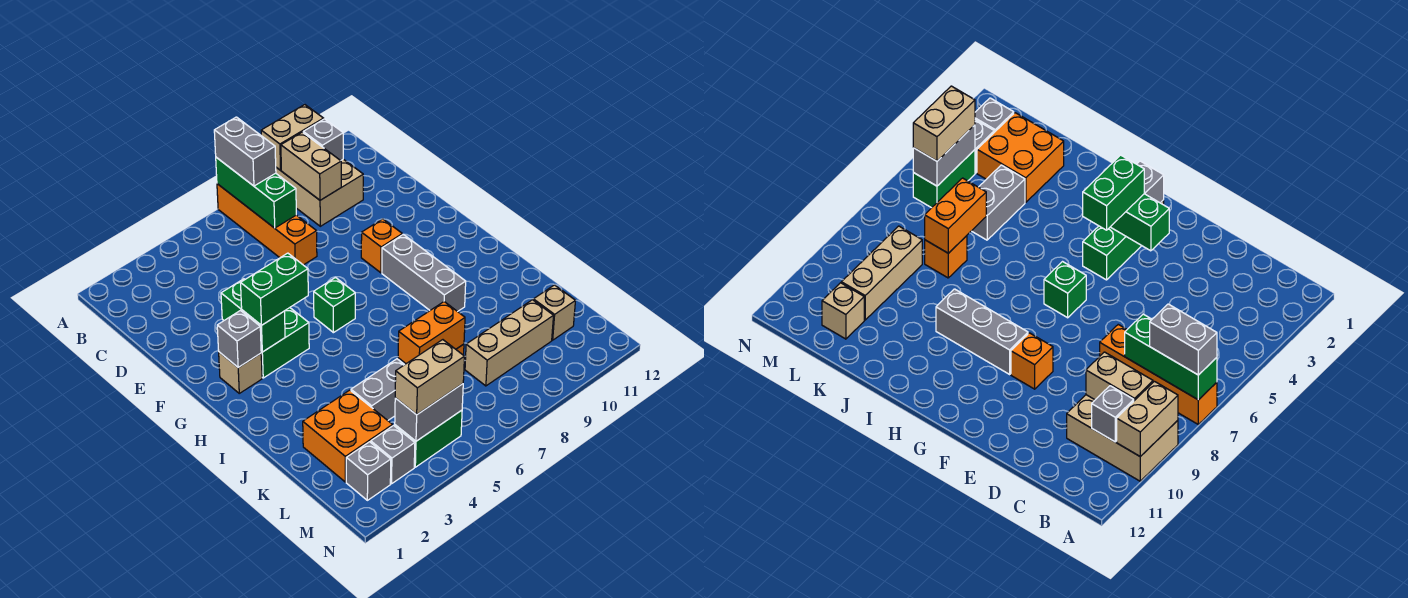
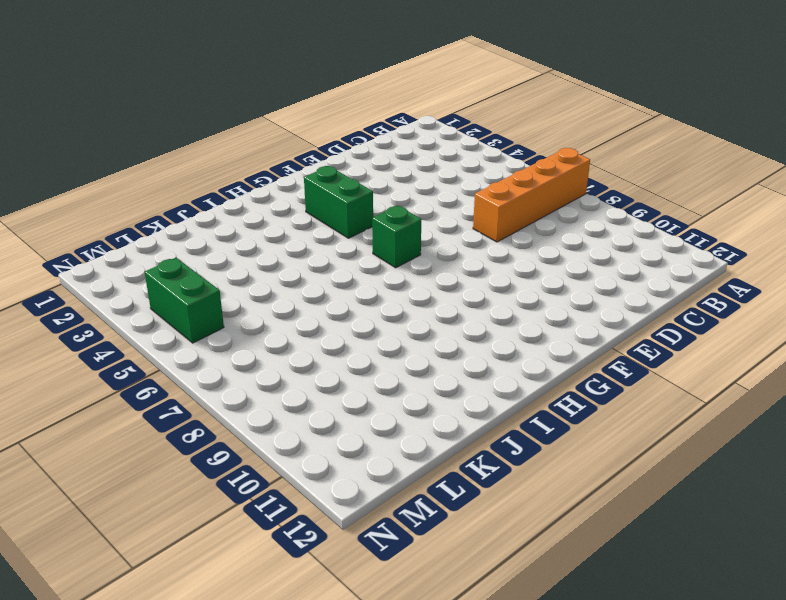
none -> tan brick A9:C10 level 1
none -> orange brick F9 level 1
none -> tan brick G2 level 1

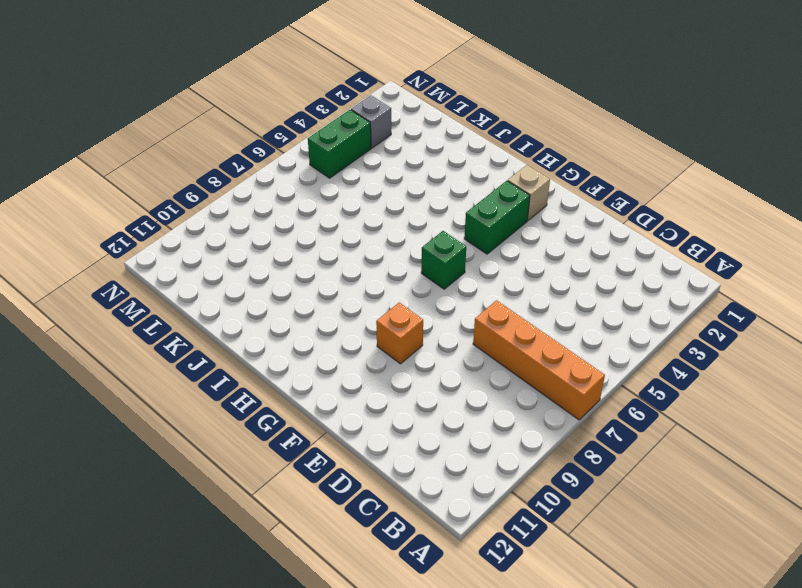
none -> tan brick A9:C10 level 1
none -> grey brick G9:I9 level 1
none -> orange brick K2:L3 level 1

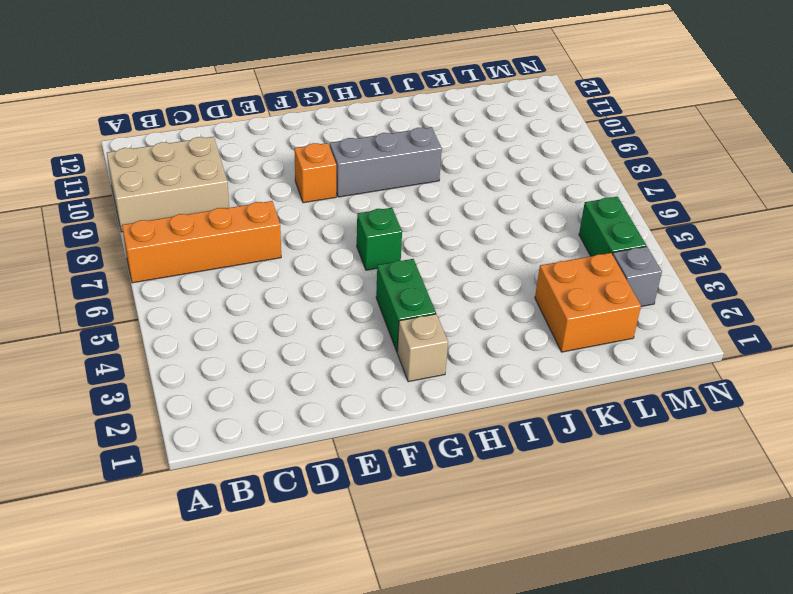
none -> grey brick K4:K5 level 1
none -> orange brick K7 level 1
none -> tan brick L8:L10 level 1

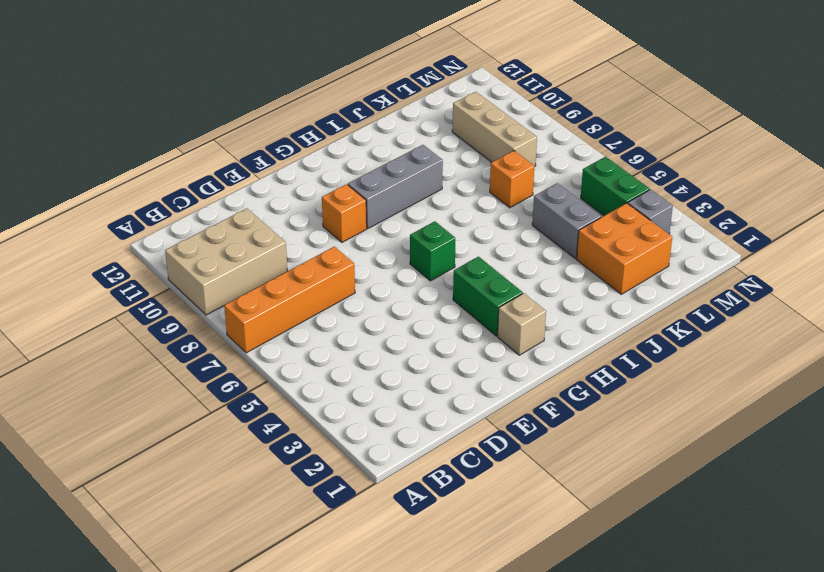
none -> tan brick L11 level 1
none -> grey brick M2 level 1
none -> green brick A7:C7 level 2

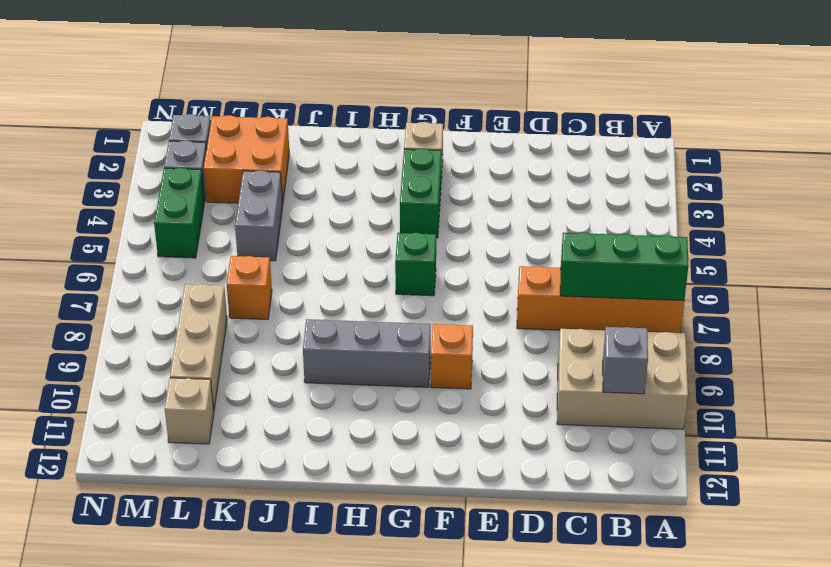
none -> tan brick A9:A10 level 2
none -> tan brick B9:C9 level 2
none -> green brick F3:G3 level 2

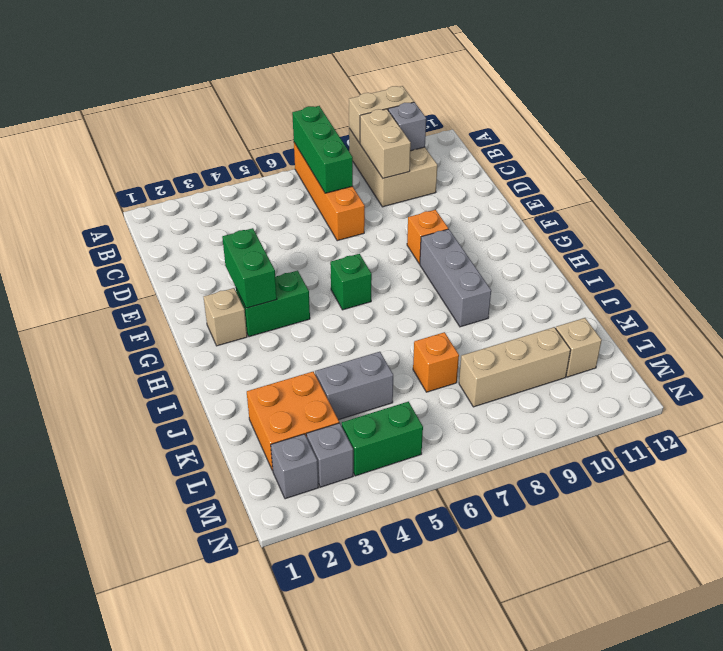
none -> grey brick G2 level 2
none -> orange brick K6:K7 level 2
none -> grey brick M4:M5 level 2

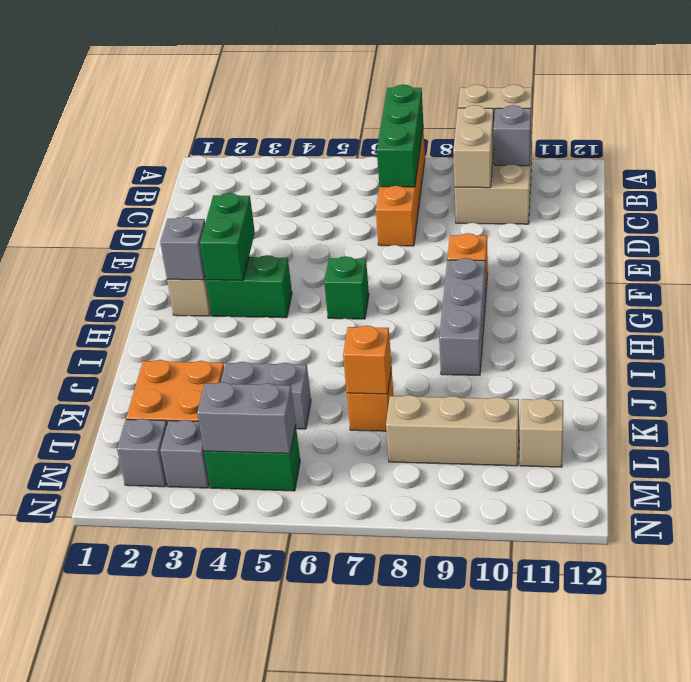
orange brick K7 level 2 -> orange brick K6:K7 level 2
none -> grey brick A7:B7 level 3
none -> green brick G3:G4 level 3
none -> tan brick M4:M5 level 3

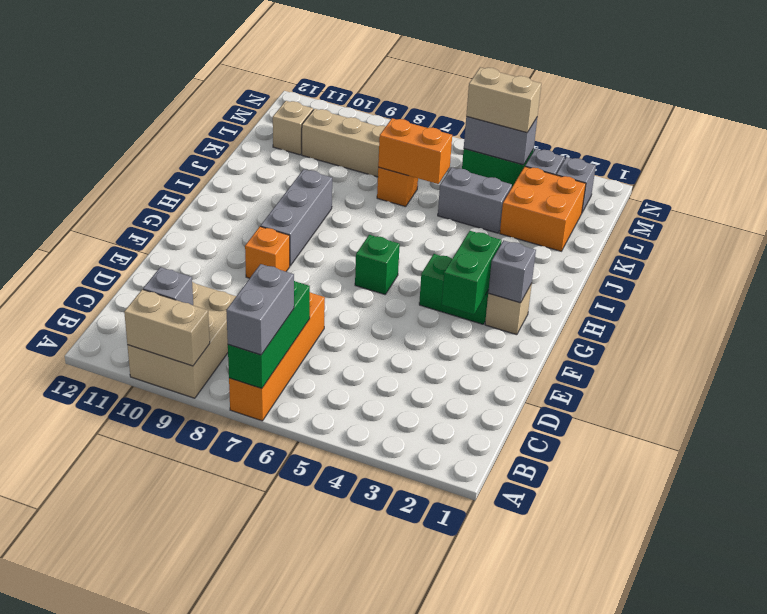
none -> tan brick B9:C9 level 2
none -> green brick G3:G4 level 3

